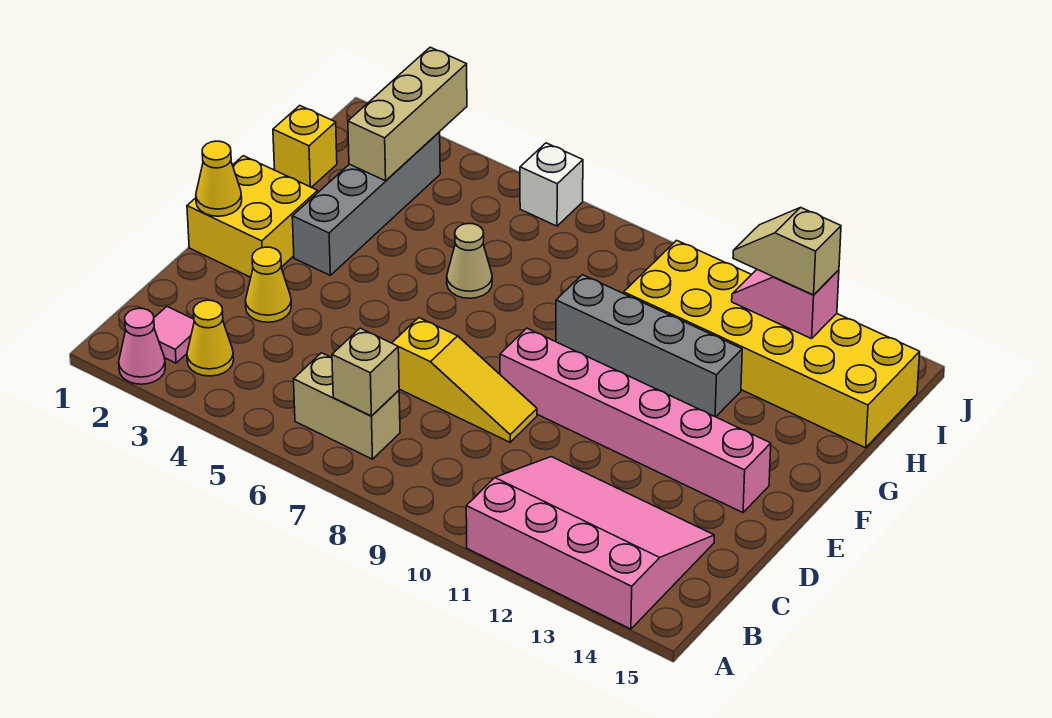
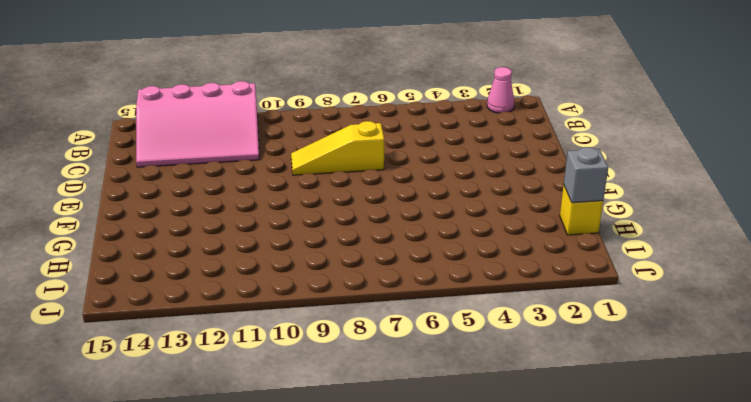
grey brick H1 level 2 -> none
none -> pink tile B2 level 1
none -> yellow cone B3 level 1
none -> tan brick B6:B7 level 1

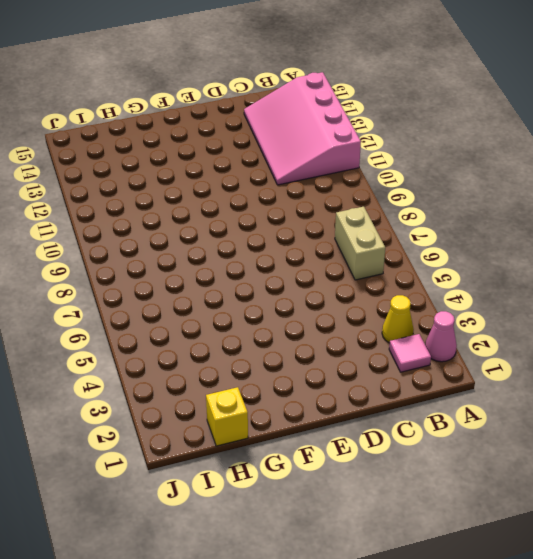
none -> yellow cone D3 level 1
none -> yellow slope D7:D9 level 1 top 7
none -> yellow brick E1:F2 level 1

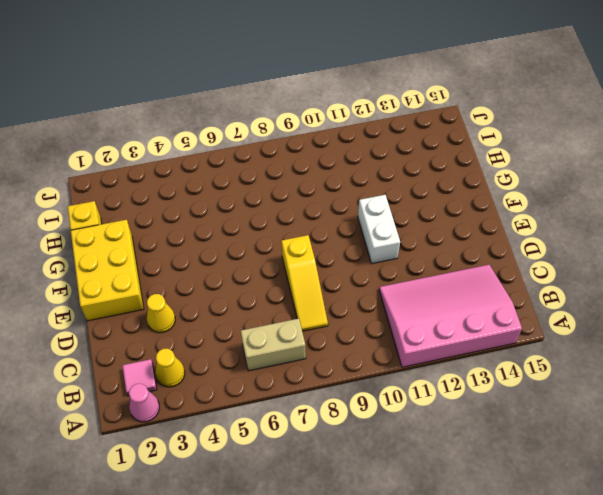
yellow slope C8:E8 level 1 top E -> yellow slope D7:D9 level 1 top 7
yellow brick E1:G2 level 1 -> yellow brick E1:F2 level 1
white brick E11:F11 level 1 -> pink brick E9:E14 level 1
none -> grey brick F3:I3 level 1
none -> tan cone G6 level 1
none -> grey brick G9:G12 level 1

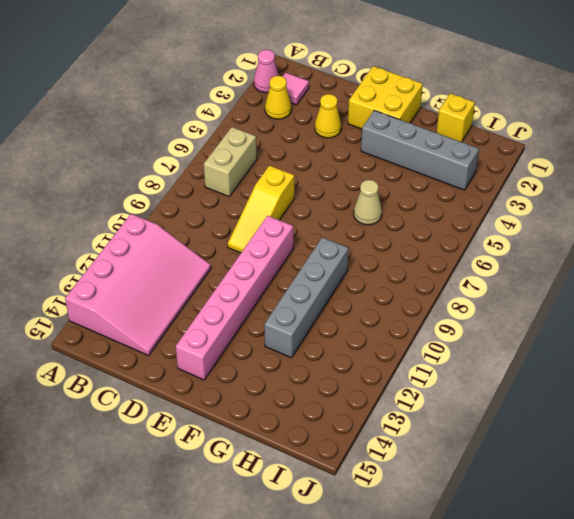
none -> yellow brick H10:I15 level 1
none -> white brick J6 level 1
none -> tan brick B7 level 2

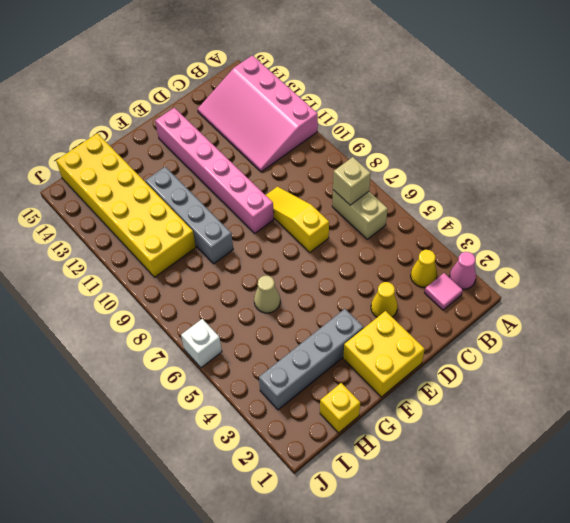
none -> yellow cone E1 level 2
none -> tan brick H3:J3 level 2
none -> pink slope I12:I13 level 2 top 13

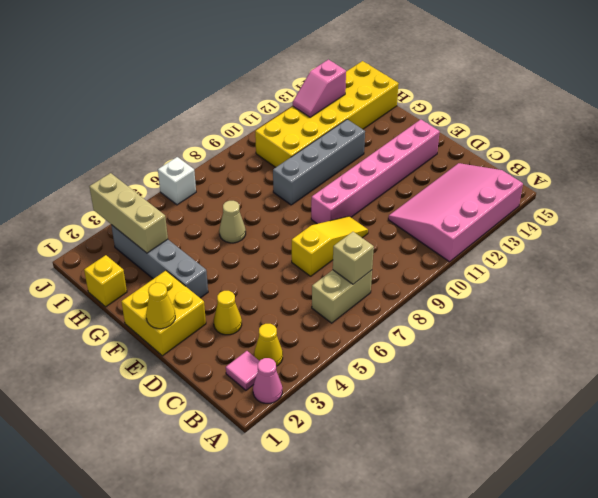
none -> tan slope I12:I13 level 3 top 13

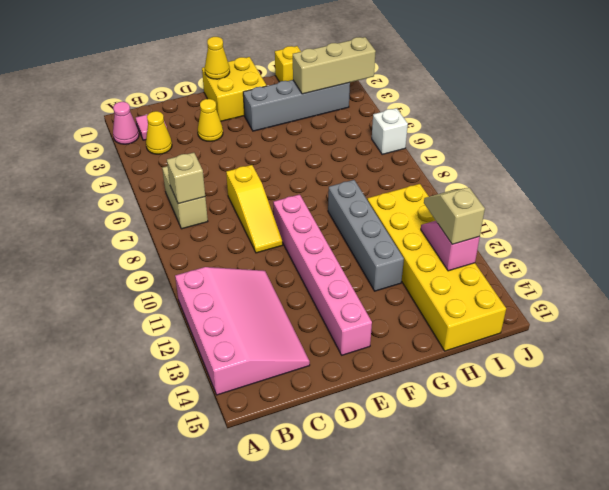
none -> tan cone G6 level 1

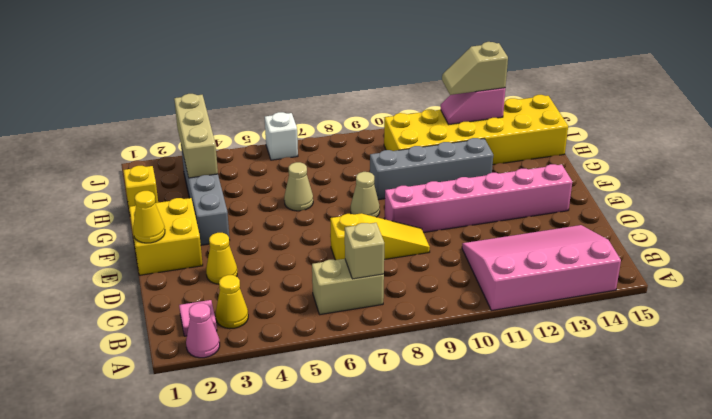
tan cone F8 level 1 -> none

